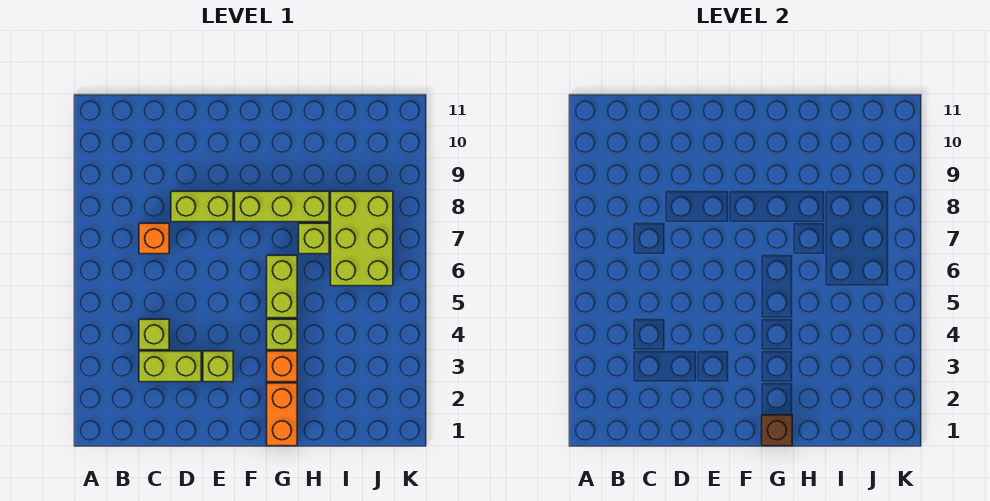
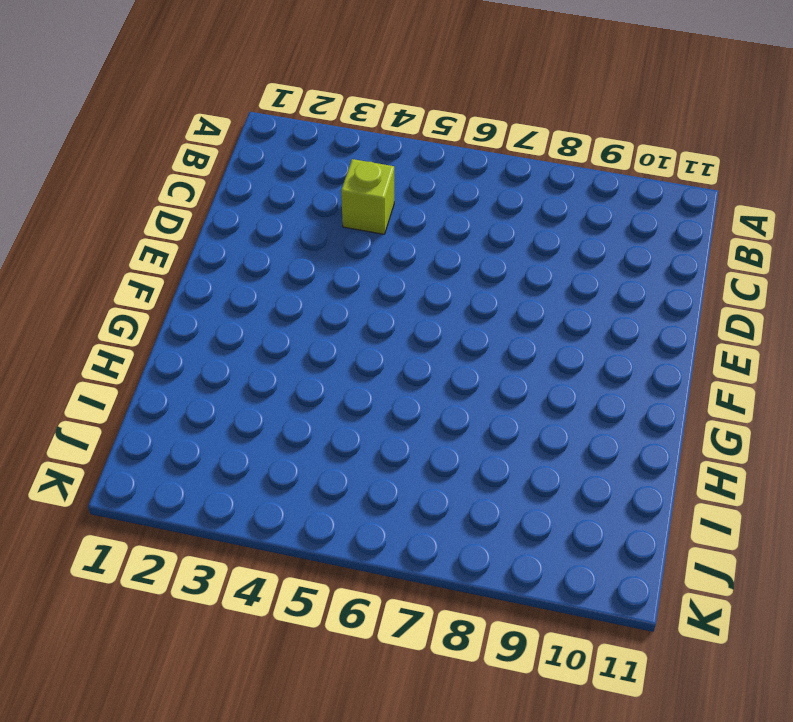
none -> lime brick C3:D3 level 1
none -> orange brick C7 level 1
none -> lime brick D8:E8 level 1

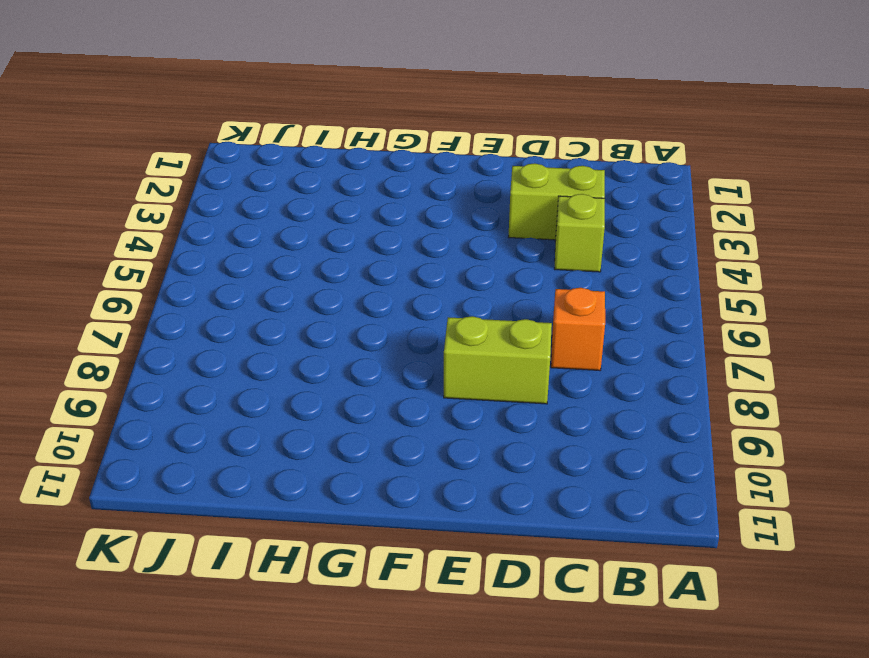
none -> lime brick E3 level 1
none -> lime brick F8:H8 level 1
none -> orange brick G1:G2 level 1

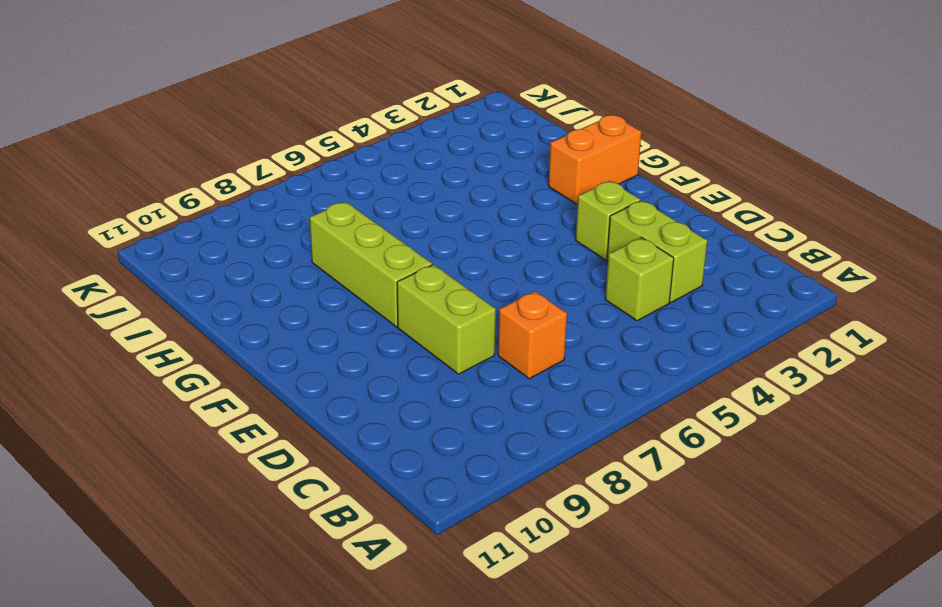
none -> orange brick G3 level 1
none -> lime brick G4 level 1
none -> lime brick G5:G6 level 1

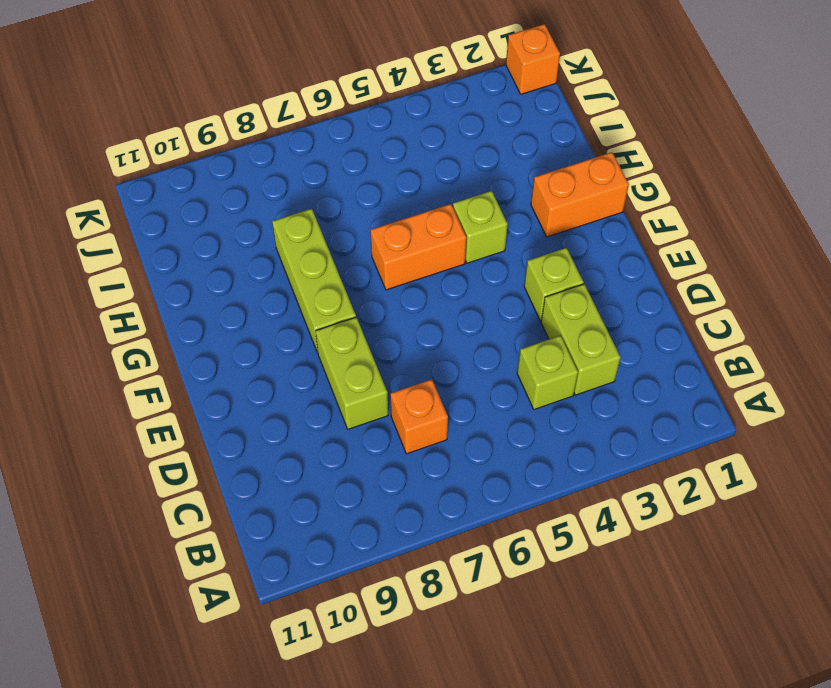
orange brick G5:G6 level 1 -> lime brick G5:G6 level 1
orange brick K1 level 1 -> orange brick G3 level 1
none -> lime brick H7 level 1
none -> lime brick I6:J8 level 1
none -> brown brick G1 level 2

